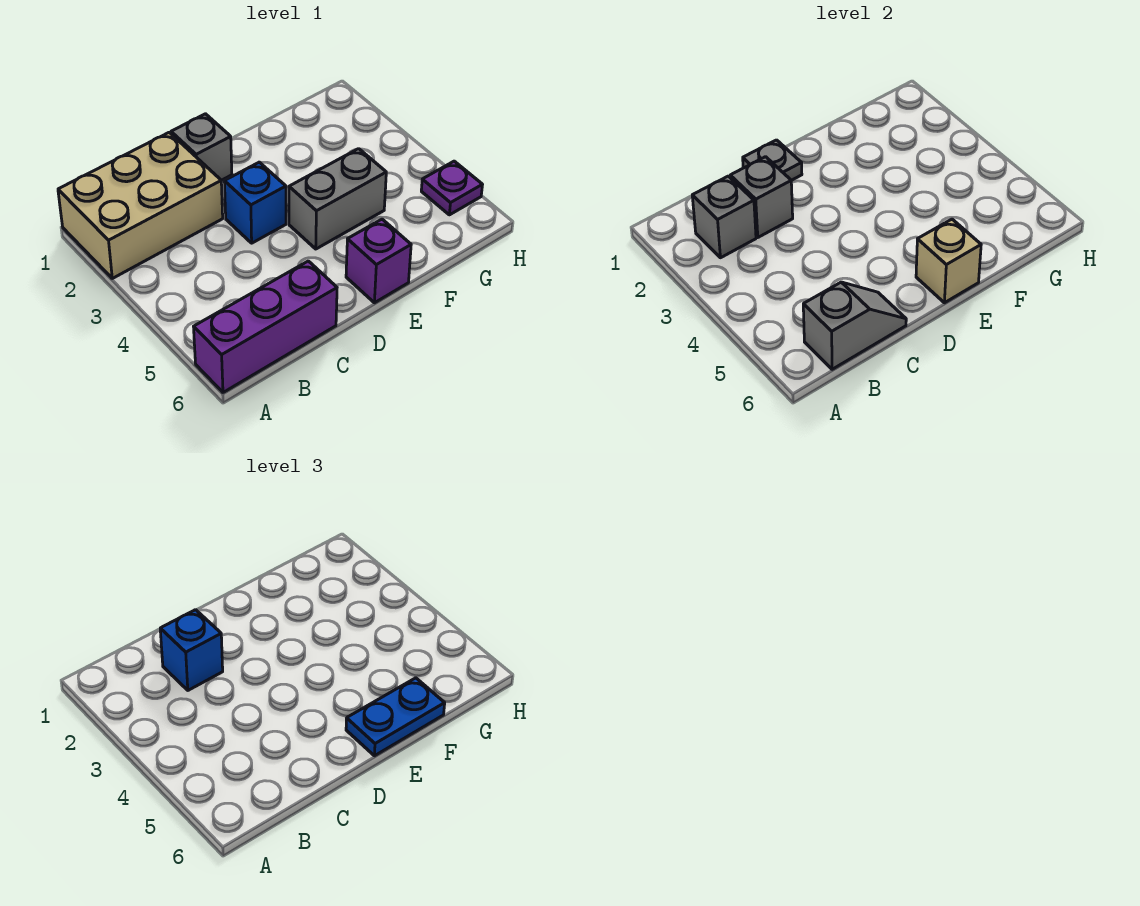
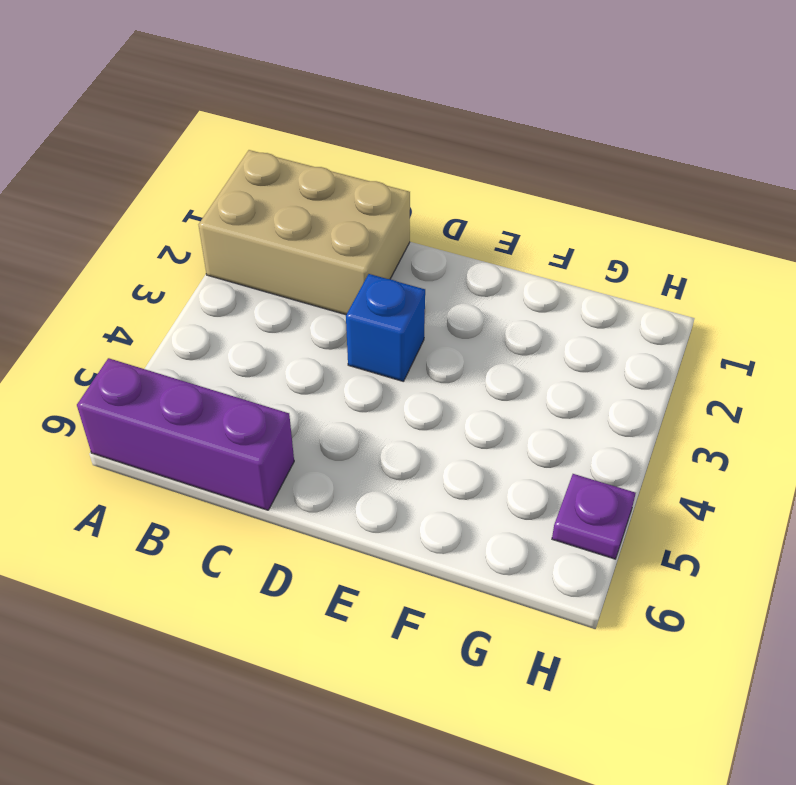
none -> grey brick D1 level 1
none -> grey brick E4:F4 level 1
none -> purple brick E6 level 1

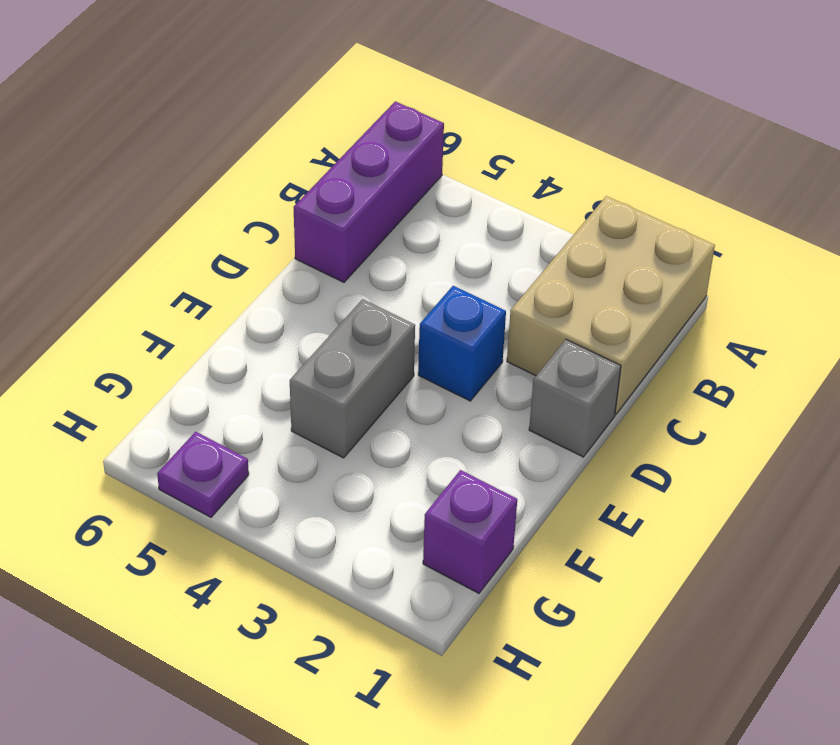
purple brick G1 level 1 -> purple brick E6 level 1
none -> grey brick B2 level 2
none -> grey slope B6:C6 level 2 top B
none -> grey brick C2 level 2

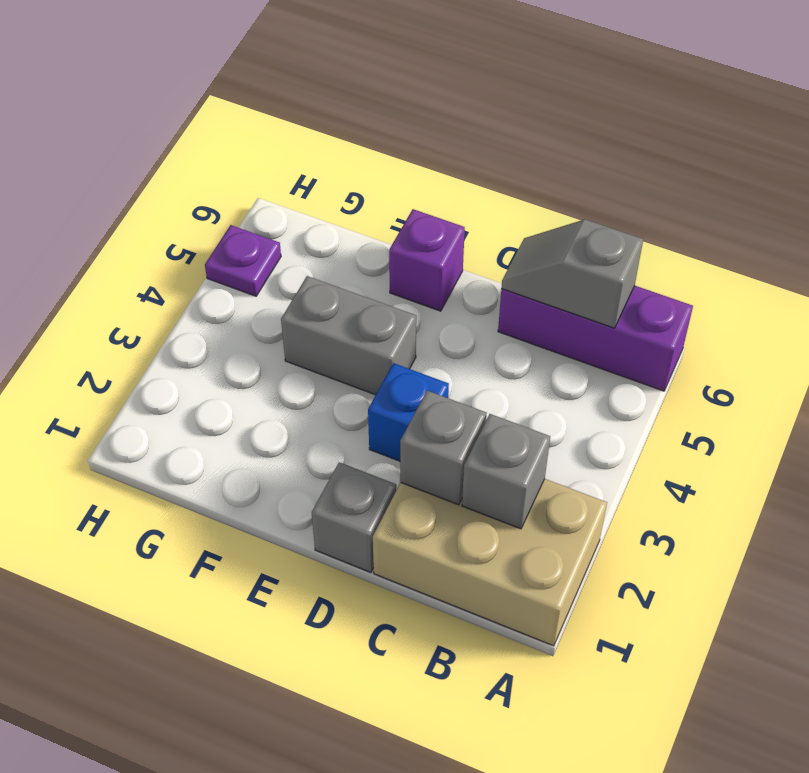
none -> grey plate D1 level 2
none -> tan brick E6 level 2
none -> blue brick C2 level 3

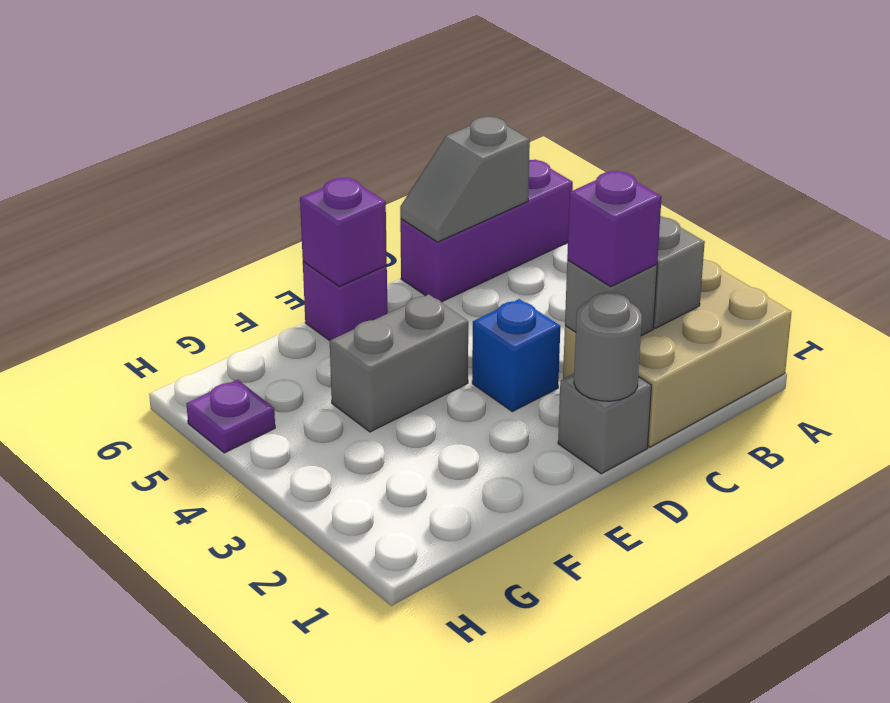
purple brick C2 level 3 -> blue brick C2 level 3
grey round brick D1 level 2 -> grey plate D1 level 2
purple brick E6 level 2 -> tan brick E6 level 2
none -> blue plate E6:F6 level 3

